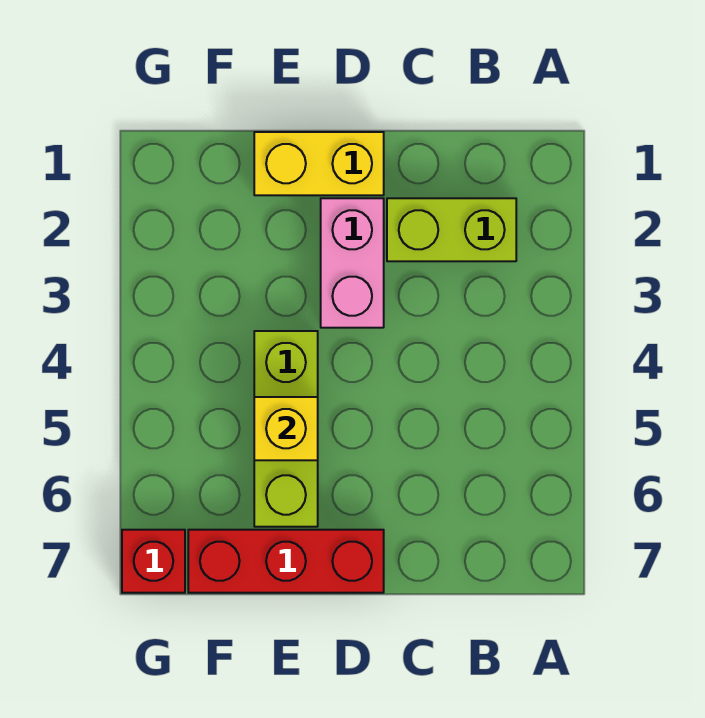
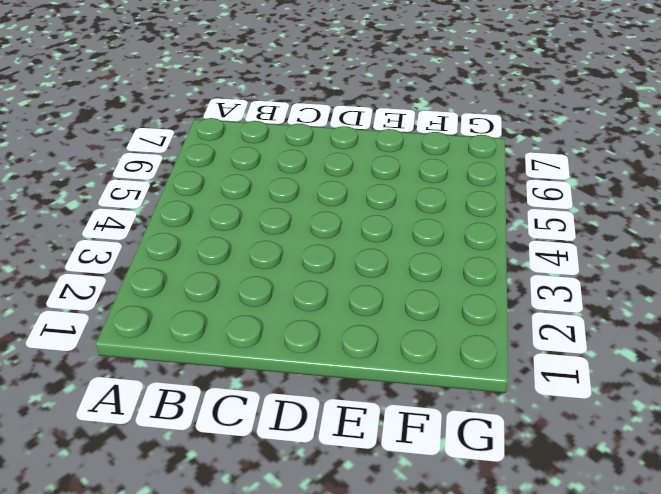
none -> lime brick B2:C2 level 1
none -> yellow brick D1:E1 level 1

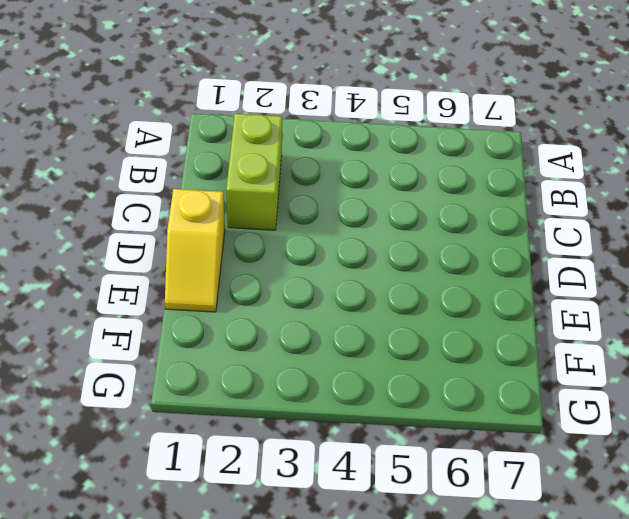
yellow slope D1:E1 level 1 top D -> yellow brick D1:E1 level 1
none -> pink brick D2:D3 level 1
none -> red brick D7:F7 level 1

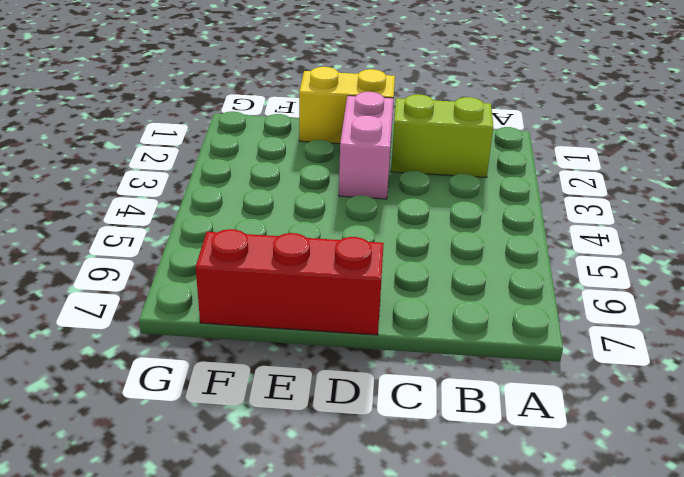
none -> lime brick E4:E6 level 1
none -> red brick G7 level 1

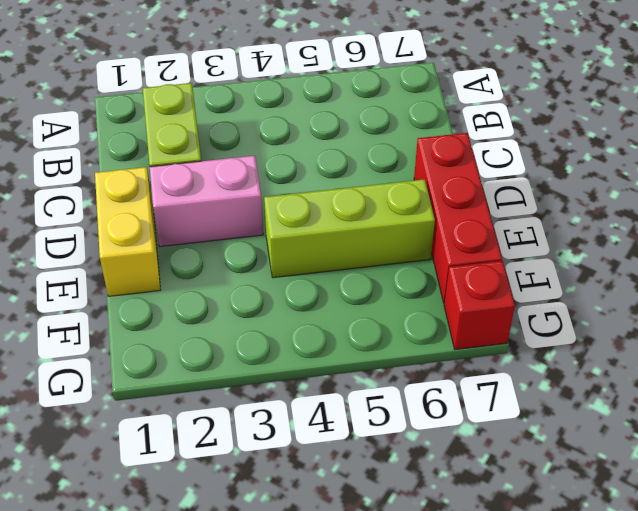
none -> yellow brick E5 level 2

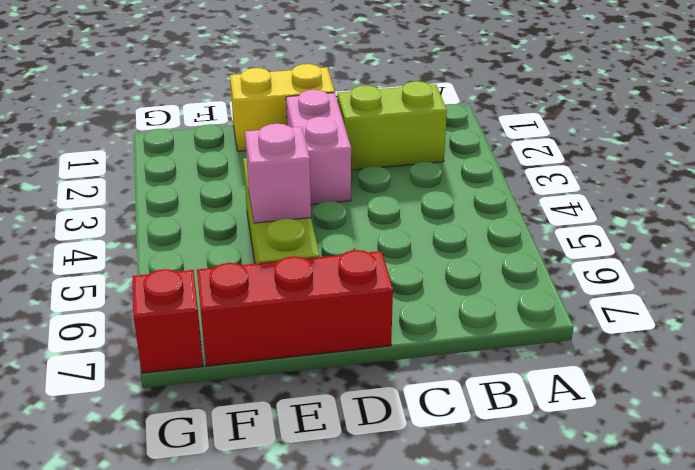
pink brick E5 level 2 -> yellow brick E5 level 2

